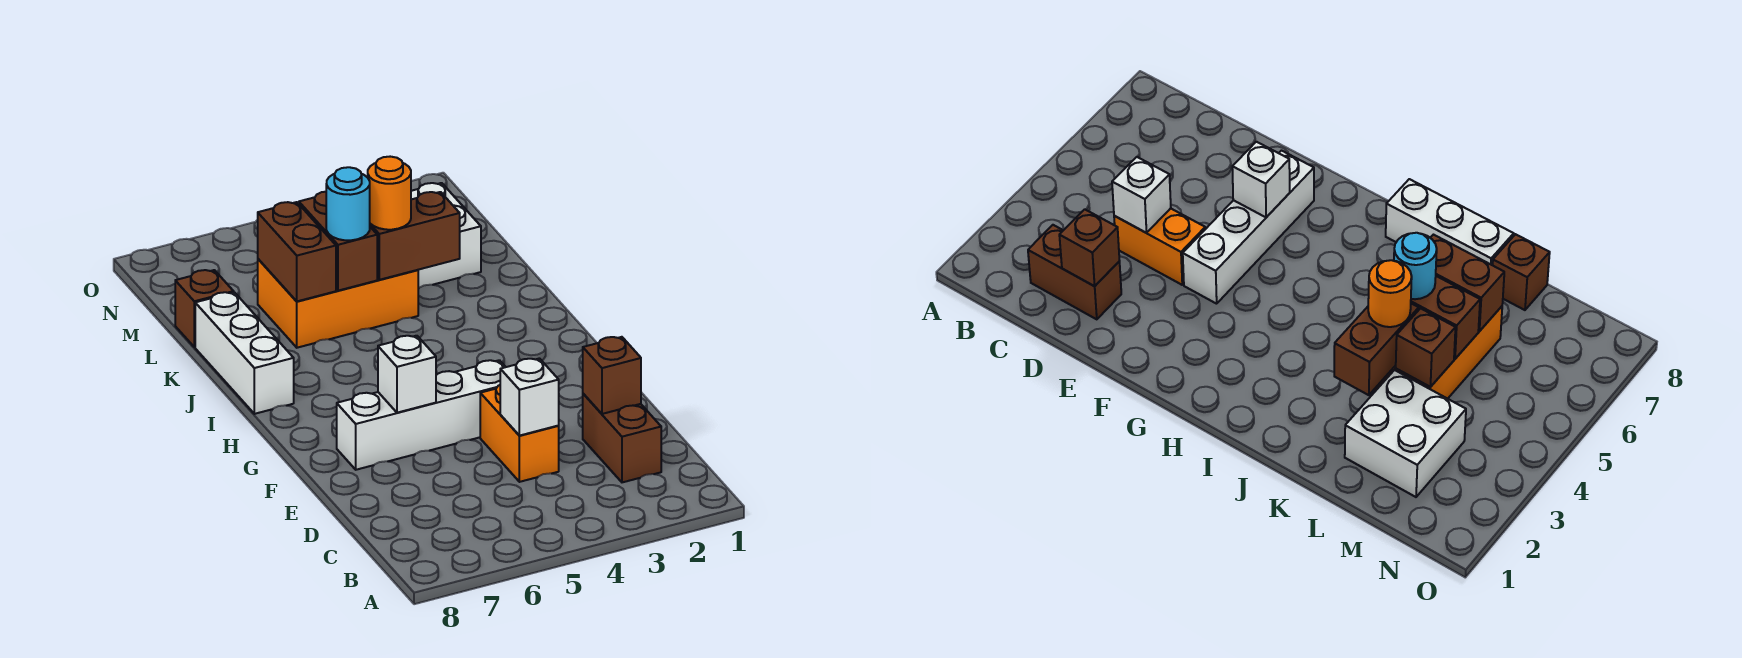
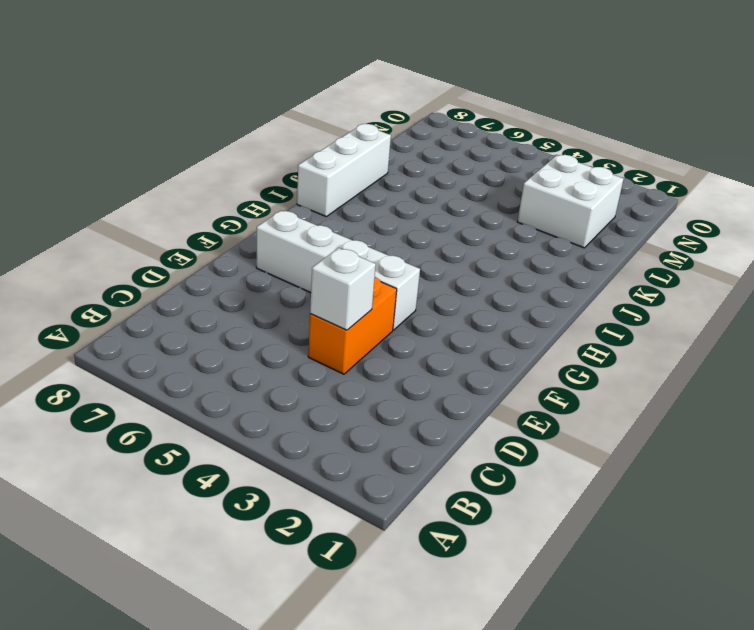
none -> brown brick C2:D2 level 1
none -> orange brick K4:L6 level 1
none -> brown brick L8 level 1

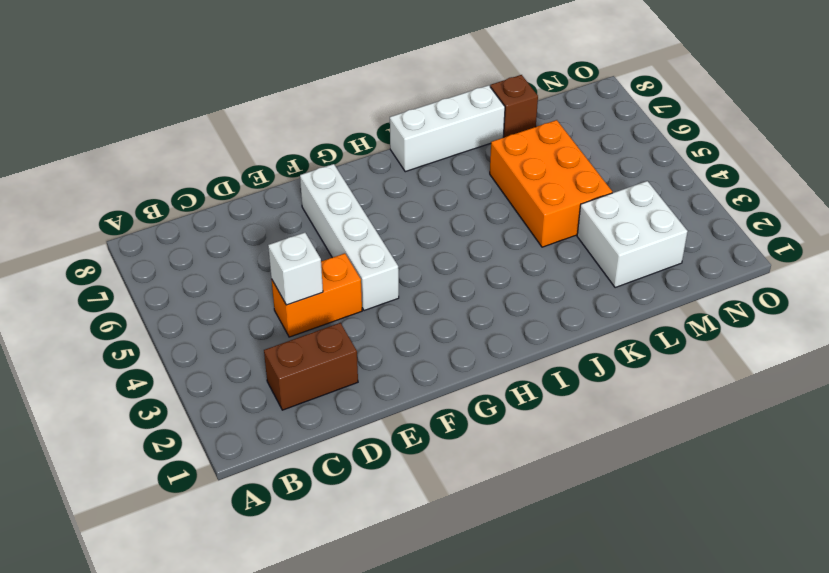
none -> brown brick D2 level 2
none -> white brick F6 level 2
none -> brown brick K3:K4 level 2

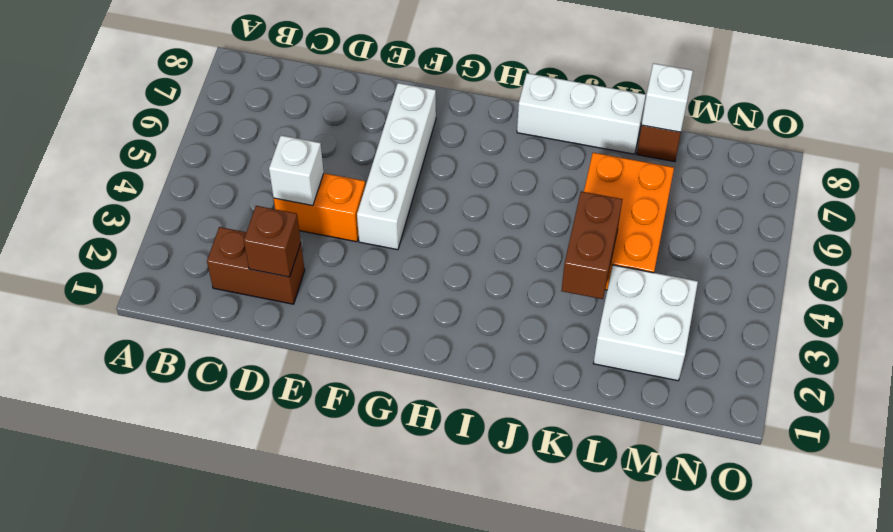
white brick L8 level 2 -> white brick F6 level 2
none -> brown brick K5:L5 level 2
none -> brown brick K6:L6 level 2
none -> brown brick L4 level 2

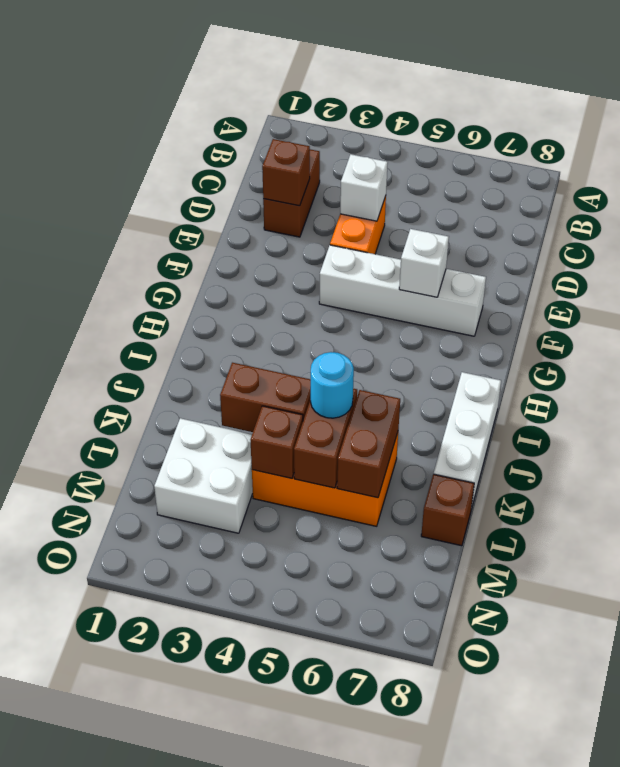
none -> orange round brick K4 level 3

